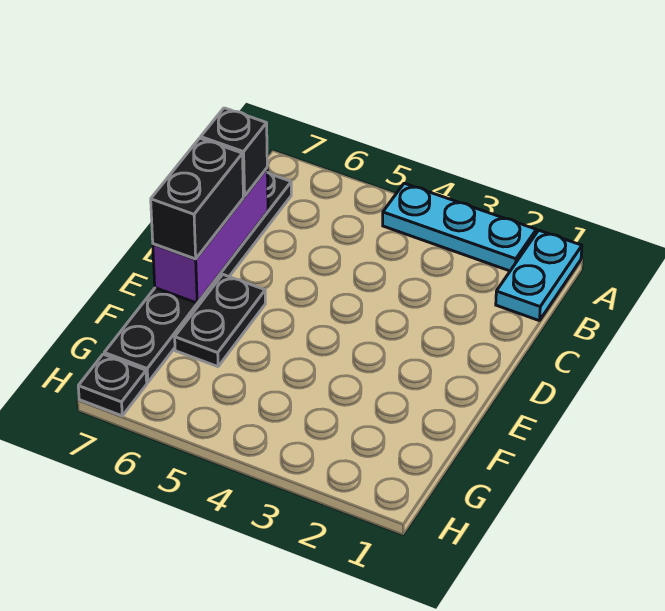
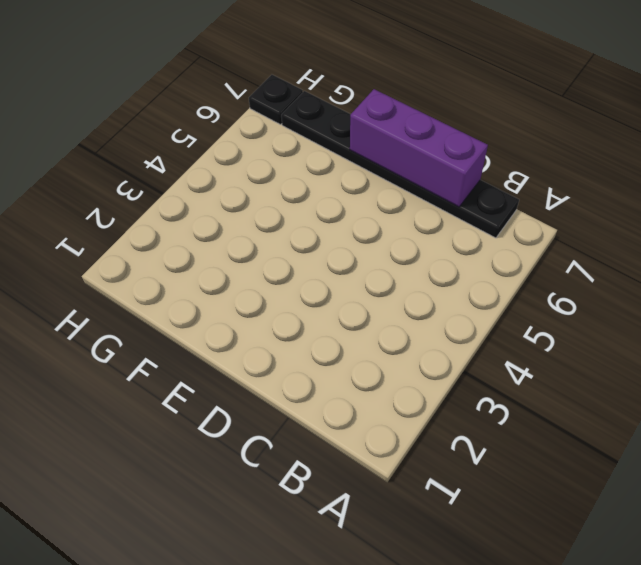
none -> cyan plate A1:B1 level 1
none -> cyan plate A2:A4 level 1

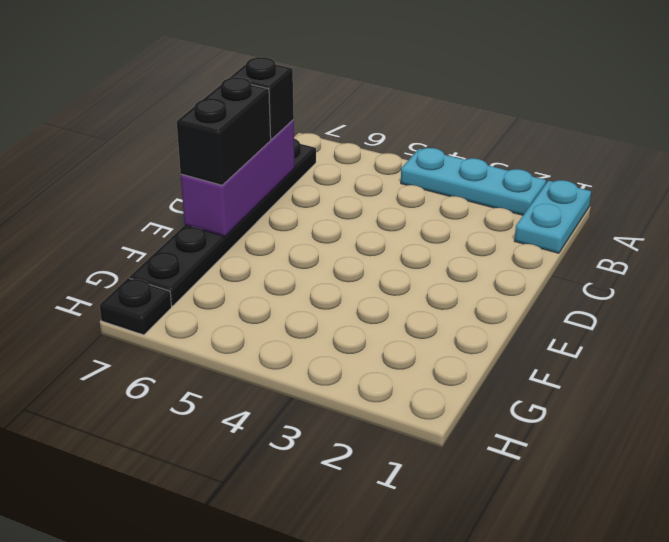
none -> black plate E6:F6 level 1

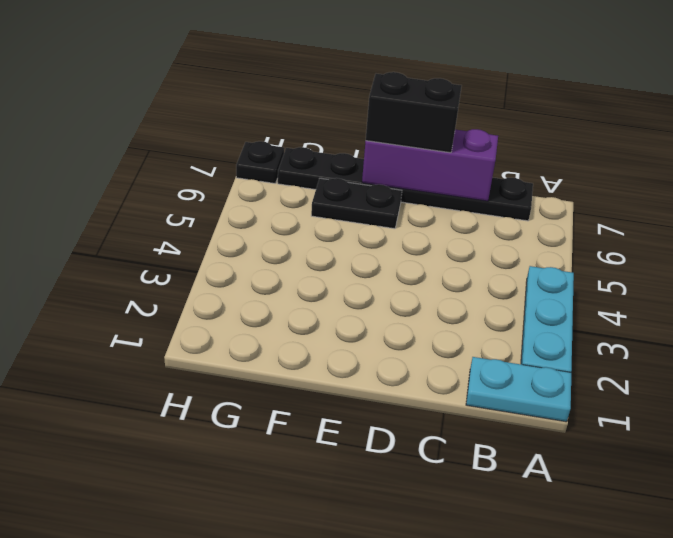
none -> black brick C7 level 3

